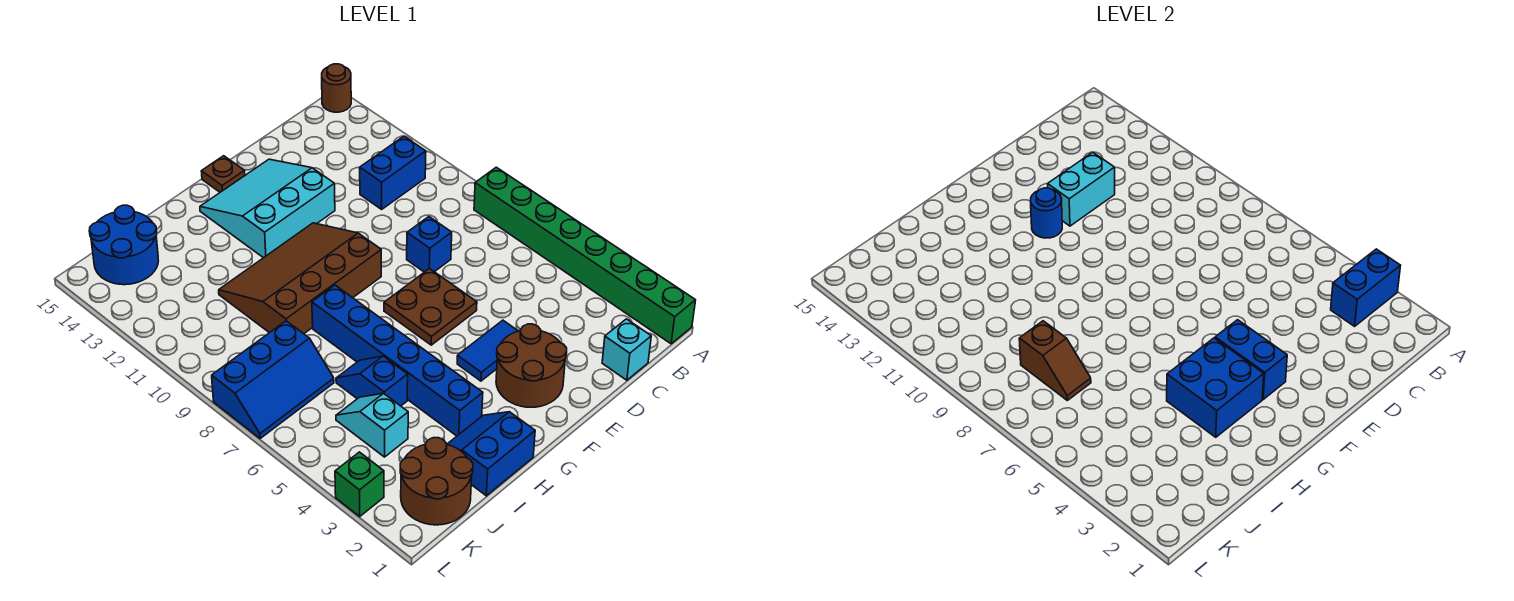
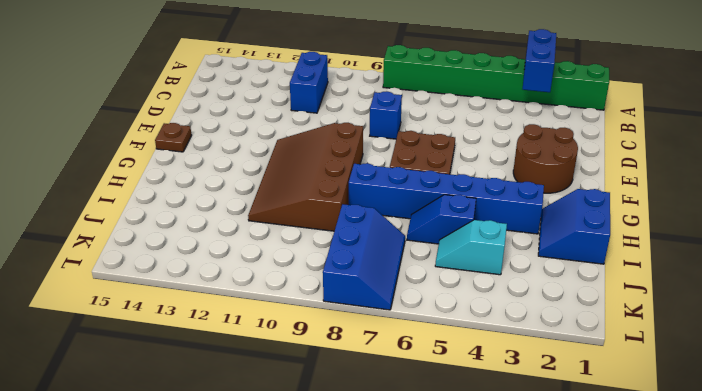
none -> brown round brick A15 level 1
none -> cyan brick C1 level 1
none -> blue tile E4:F4 level 1

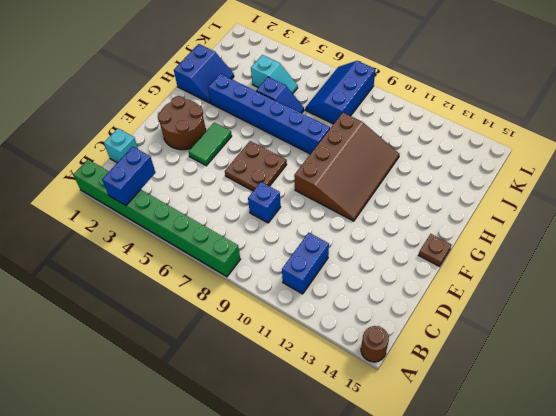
green tile E4:F4 level 1 -> blue tile E4:F4 level 1
none -> cyan slope E12:G14 level 1 top 12
none -> brown round brick J1:K2 level 1
none -> blue round brick J14:K15 level 1

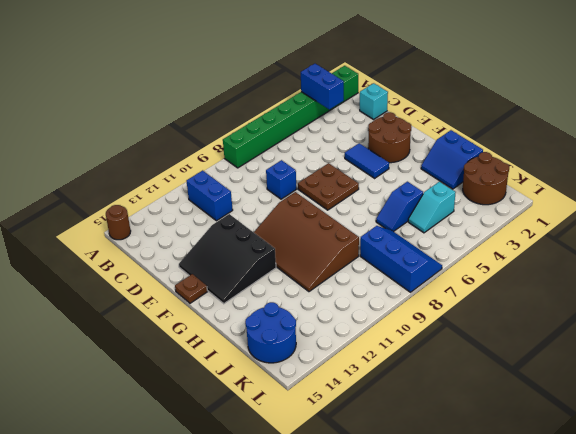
black slope E12:G14 level 1 top 12 -> cyan slope E12:G14 level 1 top 12
none -> blue brick H3:H8 level 1
none -> green brick L3 level 1
none -> cyan brick D12:E12 level 2

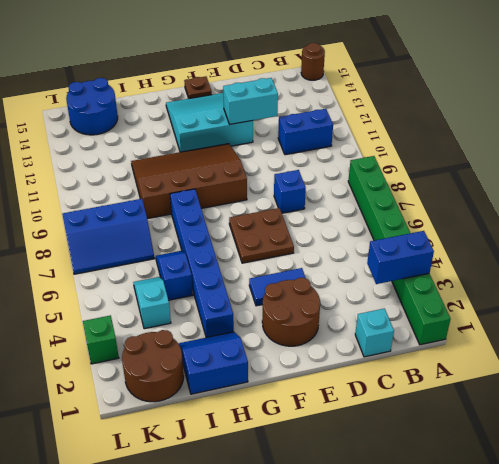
none -> blue brick F3:F4 level 2
none -> blue round brick F12 level 2
none -> blue brick G3:H4 level 2

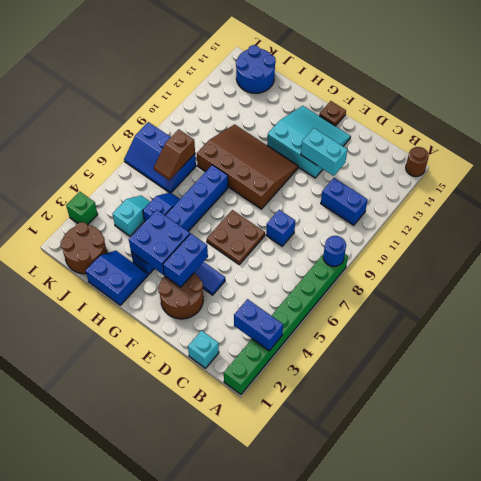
blue round brick A8 level 2 -> blue round brick F12 level 2

